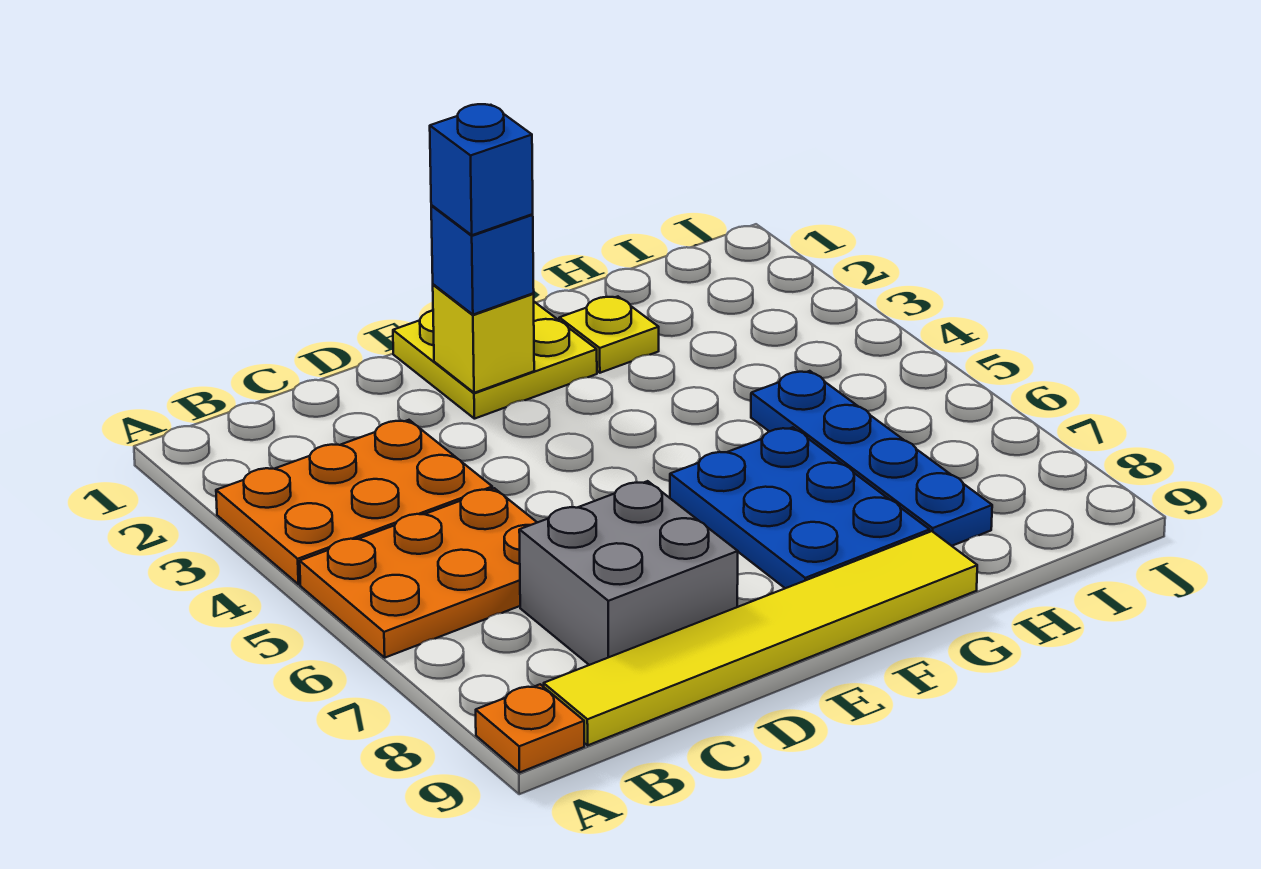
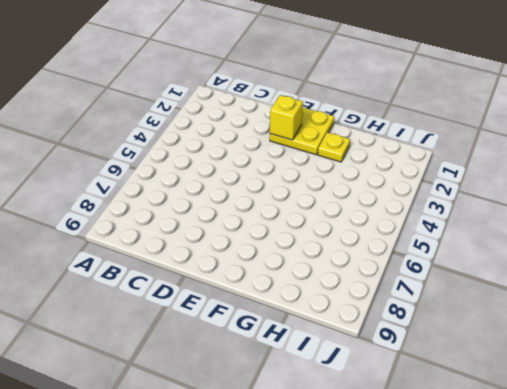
none -> orange plate A3:C4 level 1
none -> orange plate A5:C6 level 1
none -> orange plate A9 level 1

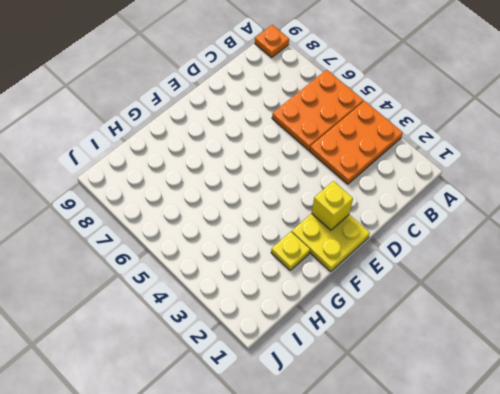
none -> yellow tile B9:G9 level 1
none -> grey brick C7:D8 level 1
none -> blue plate F6:G8 level 1

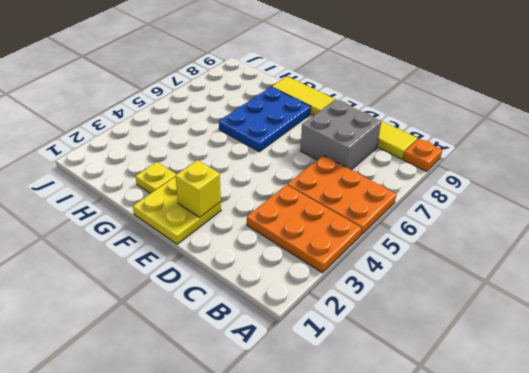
none -> blue plate H5:H8 level 1
none -> blue brick E2 level 3
none -> blue brick E2 level 4

